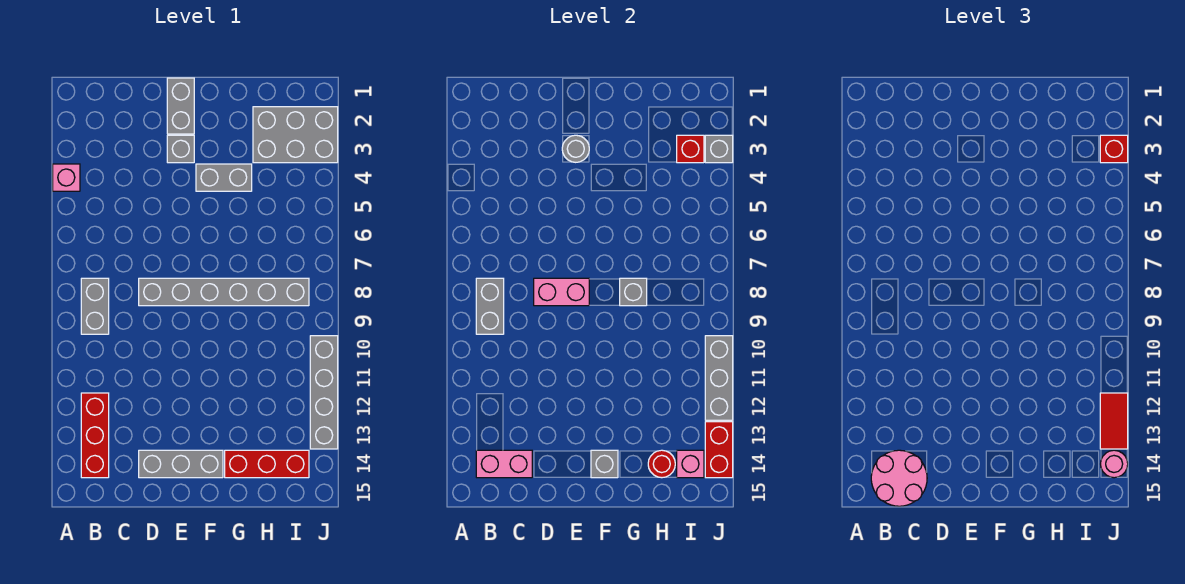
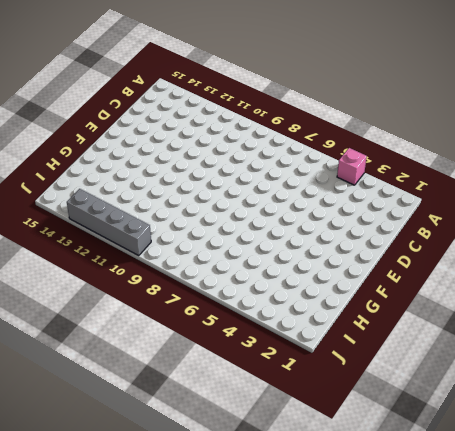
none -> grey brick B8:B9 level 1
none -> red brick B12:B14 level 1
none -> grey brick D8:I8 level 1

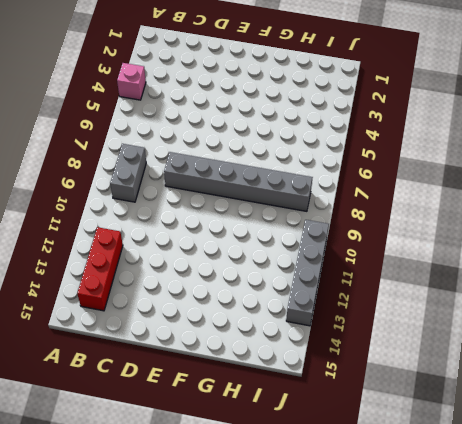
none -> grey brick D14:F14 level 1
none -> grey brick E1:E2 level 1
none -> grey brick E3 level 1

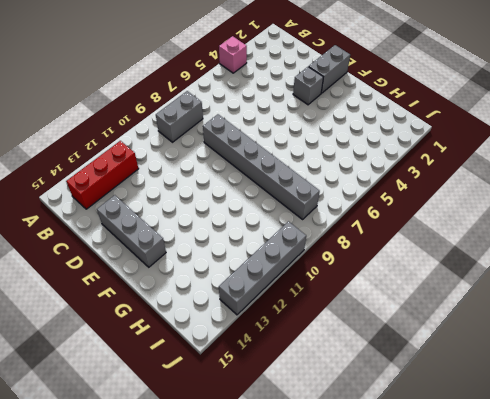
none -> grey brick F4:G4 level 1
none -> red brick G14:I14 level 1
none -> grey brick H2:J3 level 1

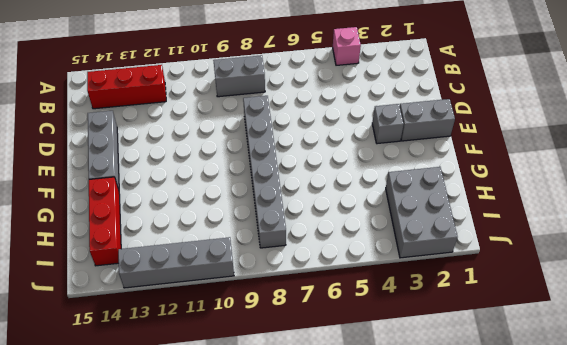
none -> grey brick F4:G4 level 1
none -> grey brick B8:B9 level 2
none -> pink brick B14:C14 level 2

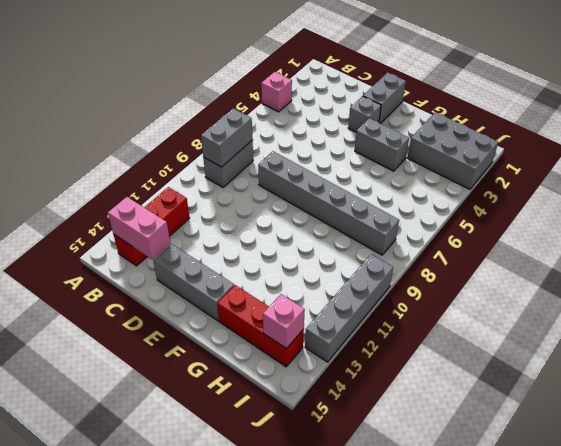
none -> pink brick D8:E8 level 2
none -> grey round brick E3 level 2
none -> grey brick F14 level 2

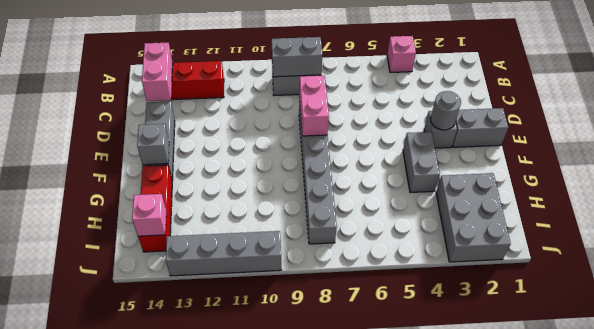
none -> grey brick G8 level 2
none -> red round brick H14 level 2
none -> red brick I3 level 2

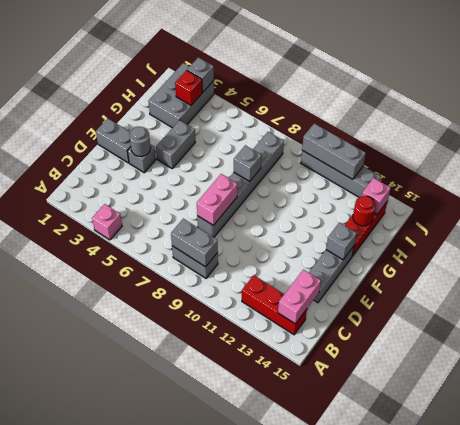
none -> red brick J13:J14 level 2
none -> pink round brick B14:C15 level 3
none -> red brick J3 level 3

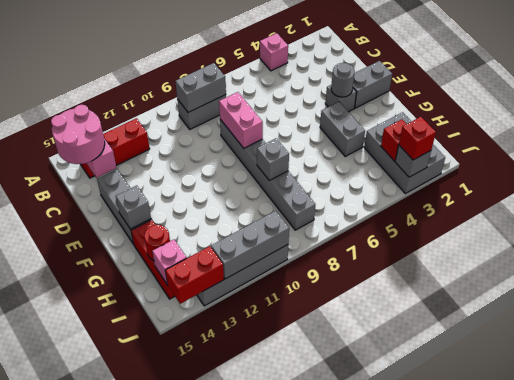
none -> red tile J12:J13 level 3
none -> pink round brick J14 level 3

